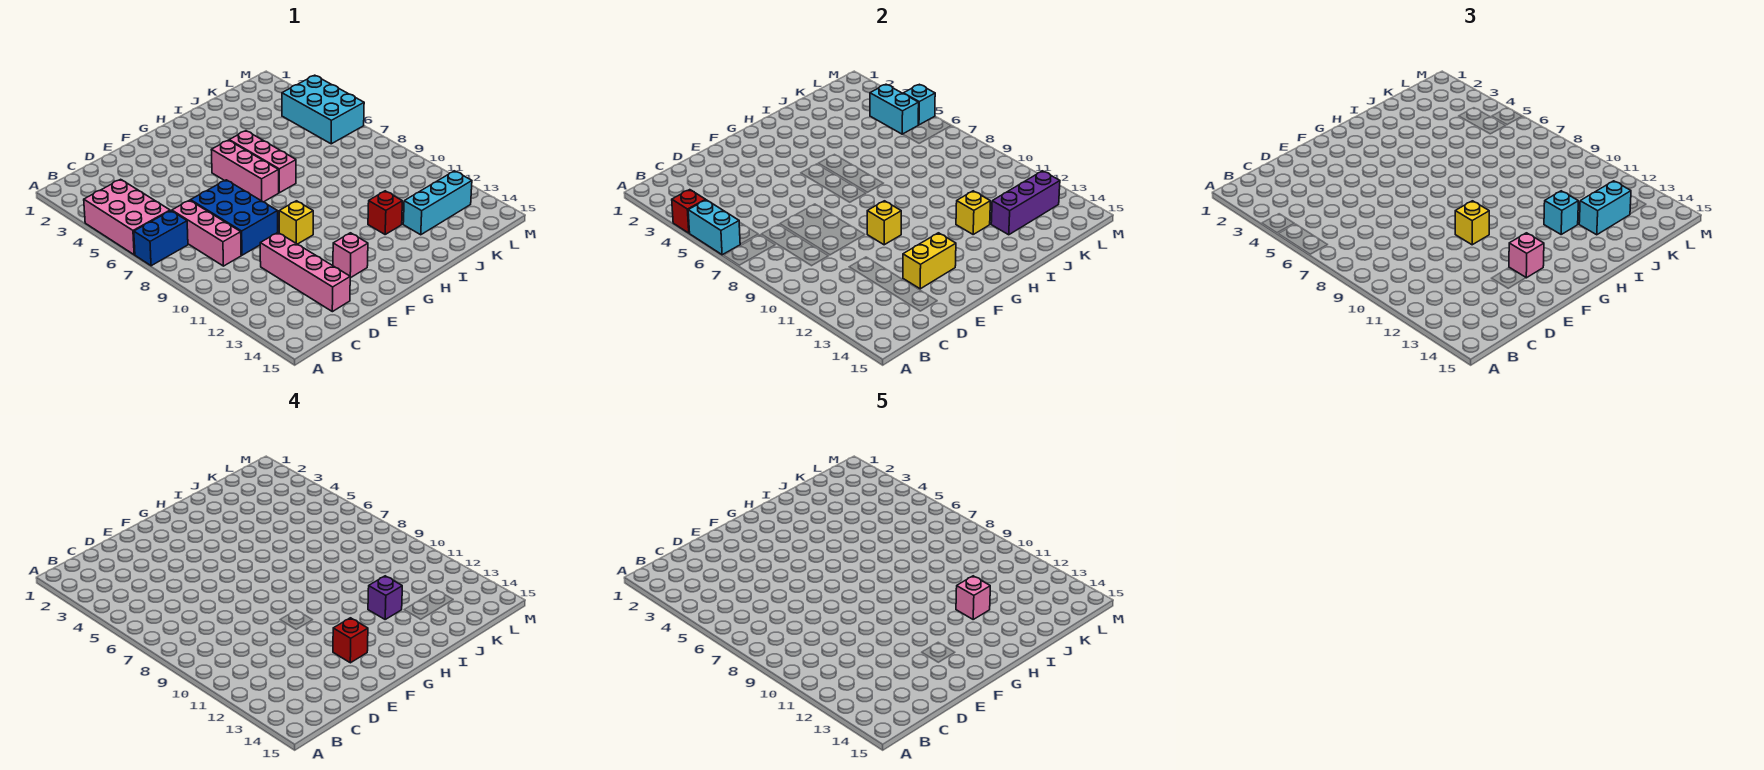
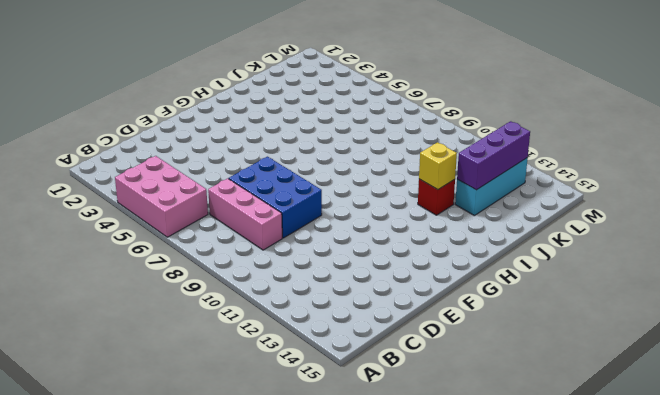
none -> blue brick A7:B7 level 1
none -> pink brick D11:D14 level 1
none -> yellow brick F10 level 1

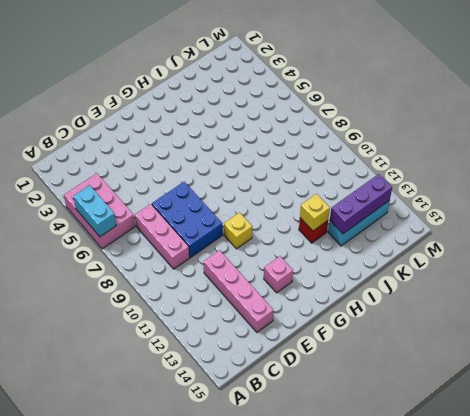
none -> blue brick A7:B7 level 1
none -> pink brick G5:G7 level 1
none -> pink brick H5:H7 level 1

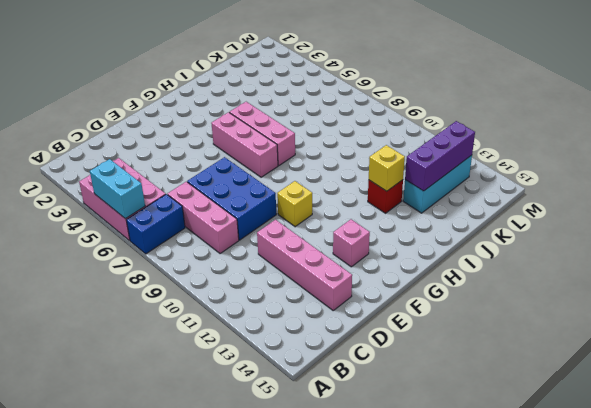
none -> cyan brick L4:M6 level 1
none -> red brick A4 level 2
none -> yellow brick E13:F13 level 2

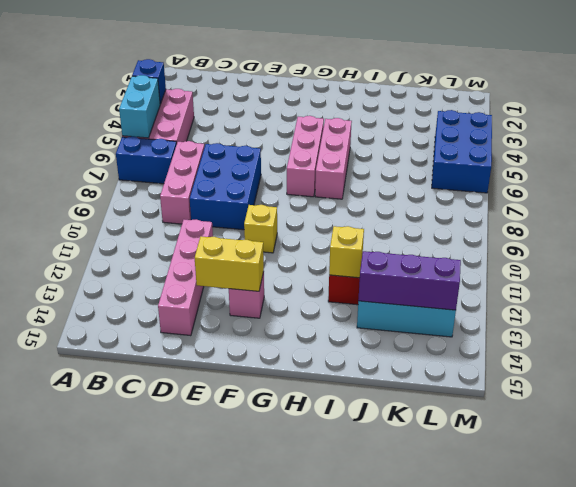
blue brick A4 level 2 -> red brick A4 level 2
blue brick L4:M6 level 1 -> cyan brick L4:M6 level 1
none -> yellow brick F10 level 2
none -> cyan brick L4:L5 level 2
none -> cyan brick M5 level 2

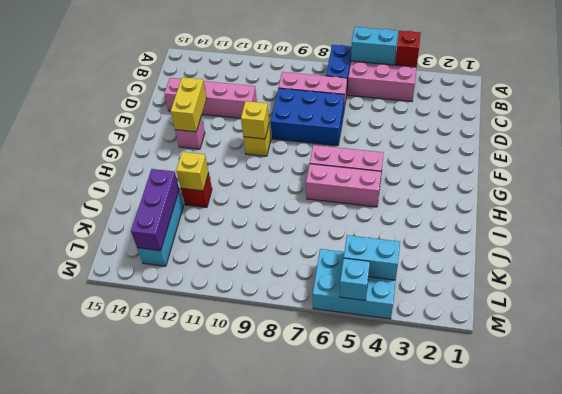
none -> yellow brick F10 level 3
none -> pink brick F13 level 3
none -> cyan brick I12 level 3

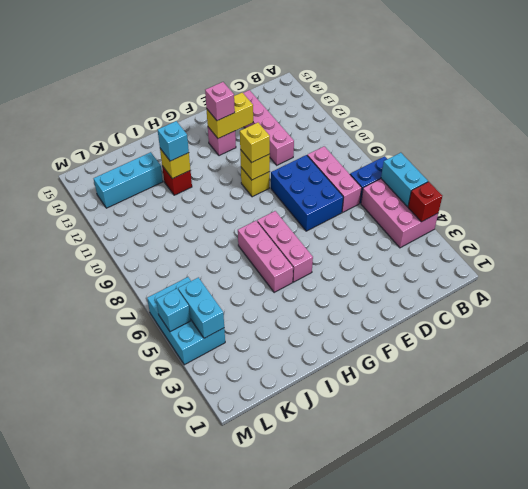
none -> purple brick J13:L13 level 2
none -> cyan brick J13:K13 level 3
none -> red brick F13 level 4

